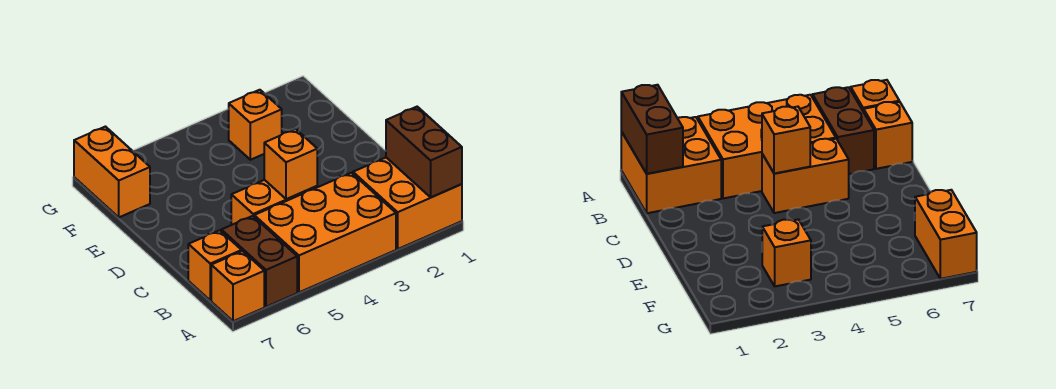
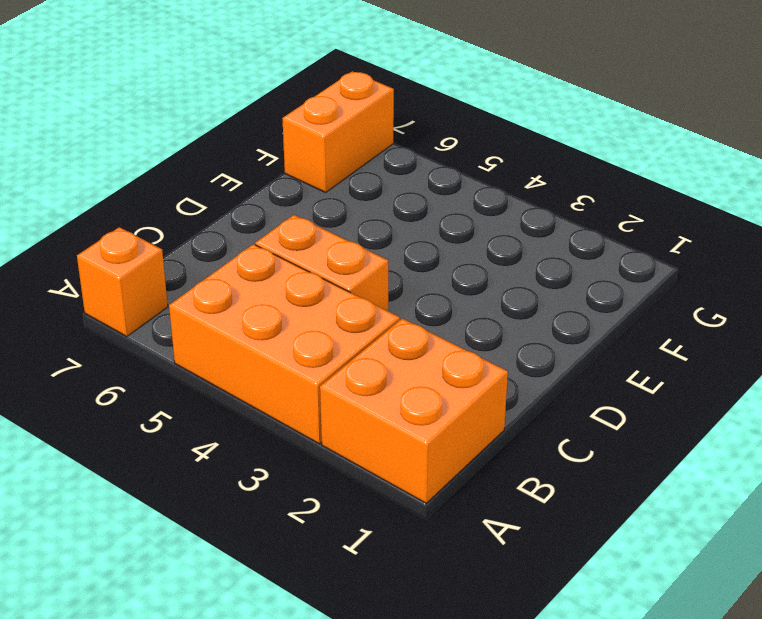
none -> brown brick A6:B6 level 1
none -> orange brick B7 level 1

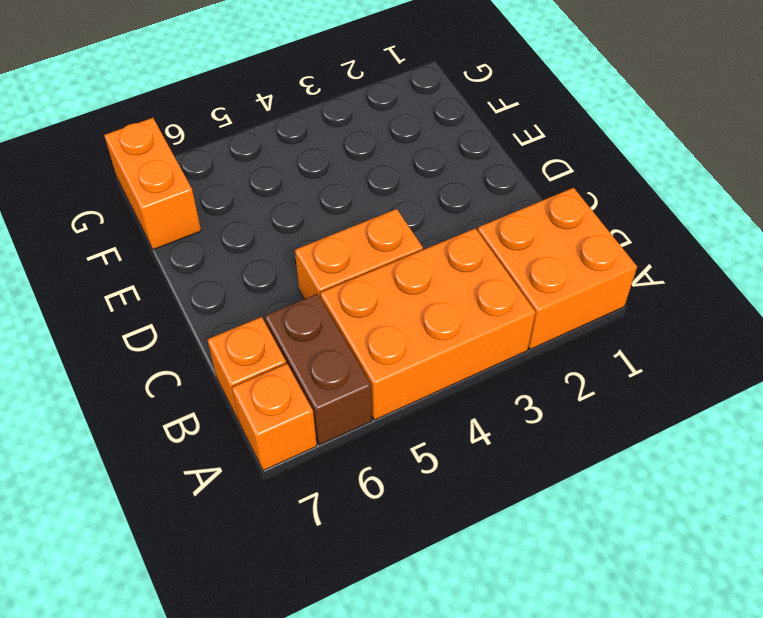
none -> orange brick F3 level 1
none -> brown brick A1:B1 level 2

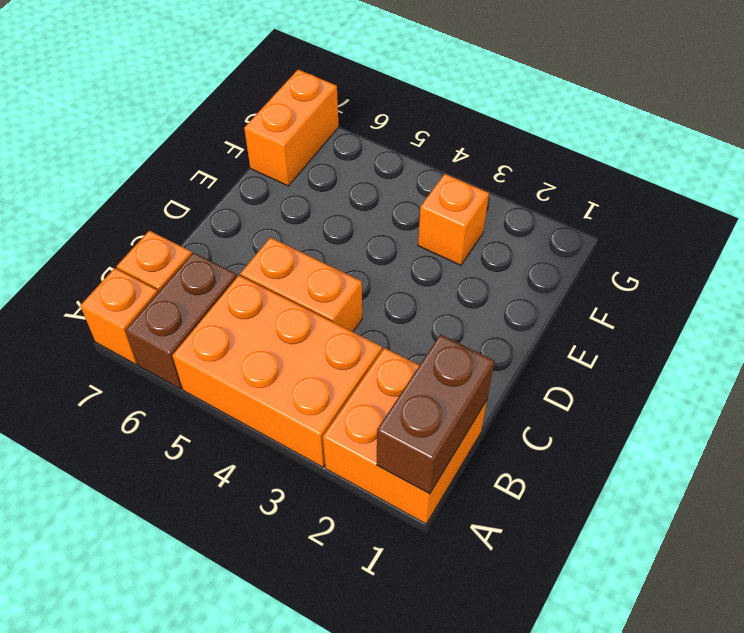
none -> orange brick C4 level 2

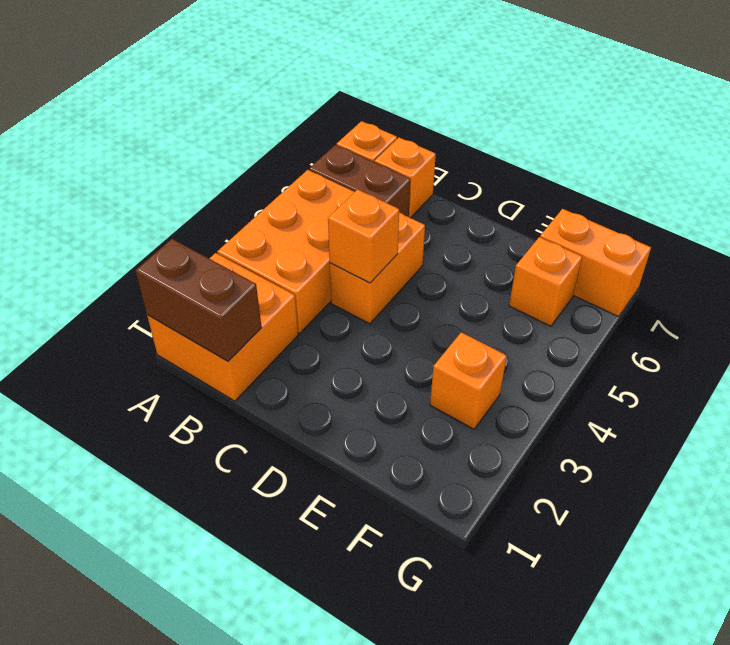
orange brick F6 level 1 -> none

